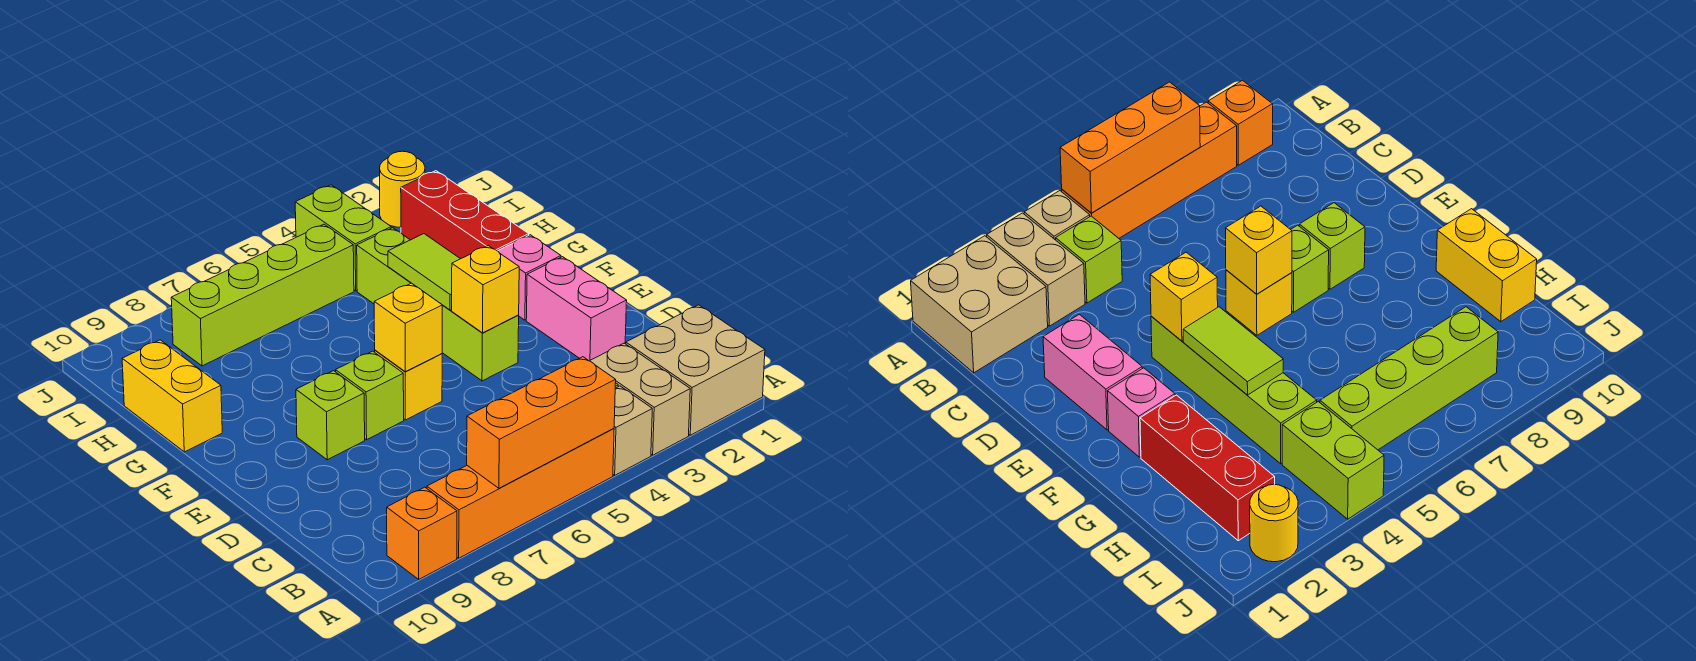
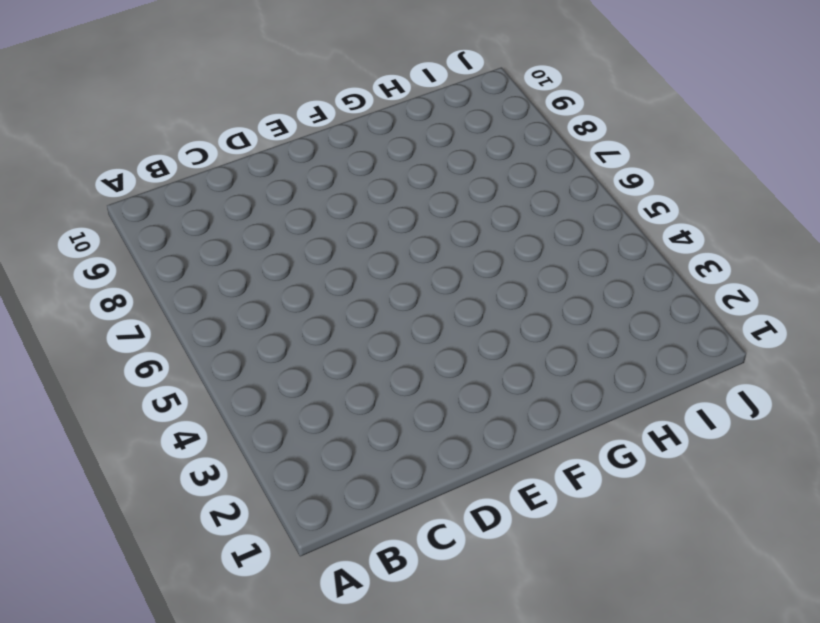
none -> tan brick A1:B2 level 1
none -> tan brick A3:B3 level 1
none -> tan brick A4 level 1

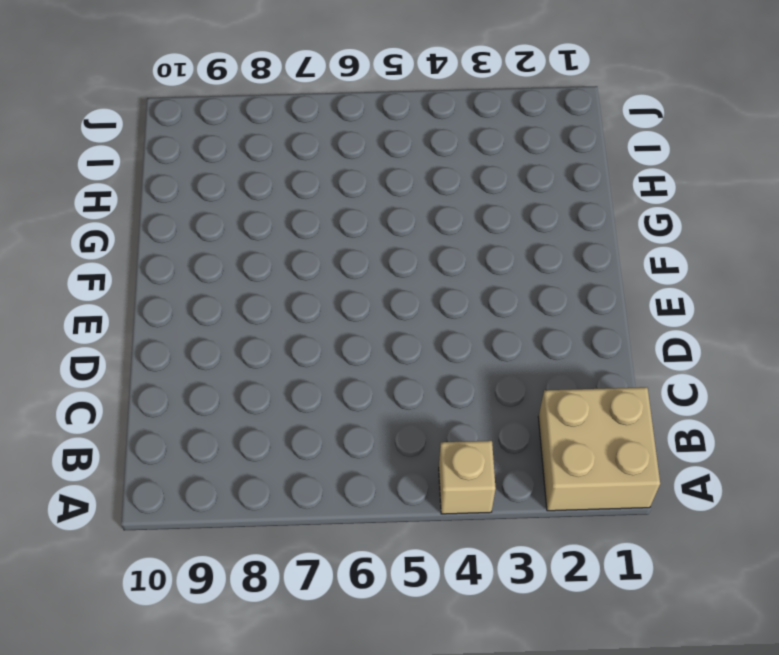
none -> tan brick A3:B3 level 1
none -> orange brick A5:A8 level 1
none -> orange brick A9 level 1

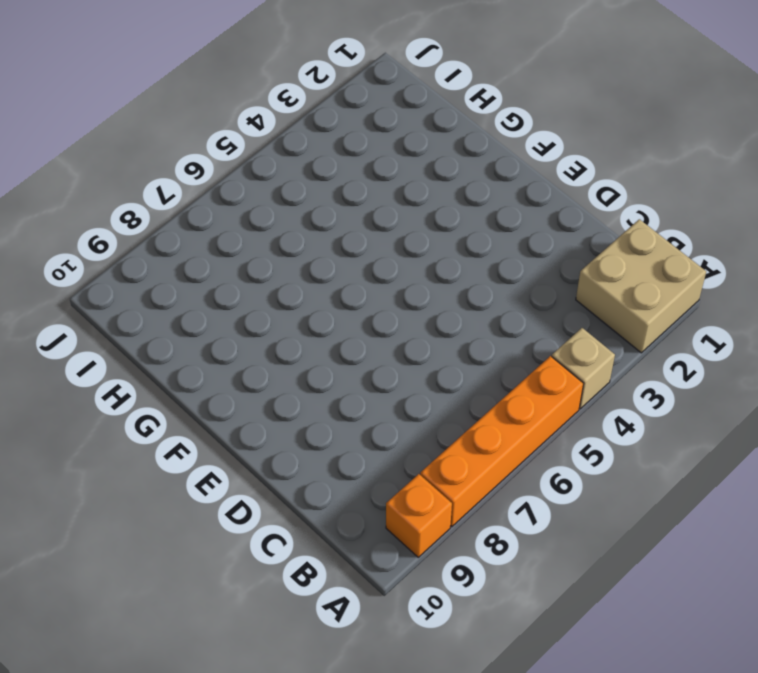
none -> tan brick A3:B3 level 1
none -> lime brick B4 level 1
none -> pink brick D2:E2 level 1

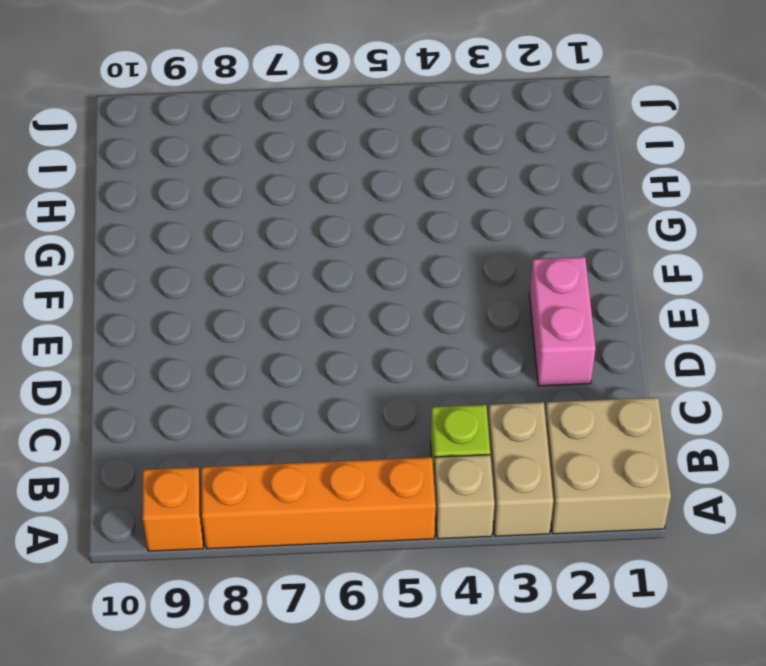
none -> lime brick E4:H4 level 1
none -> yellow brick E6 level 1
none -> lime brick E7 level 1

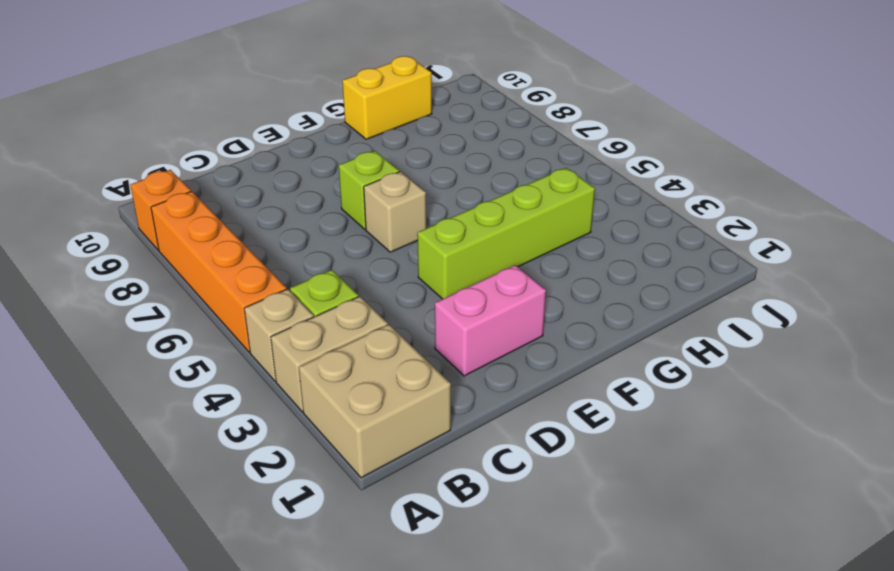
tan brick E6 level 1 -> yellow brick E6 level 1
none -> lime brick E8 level 1
none -> pink brick F2 level 1
none -> red brick G2:I2 level 1

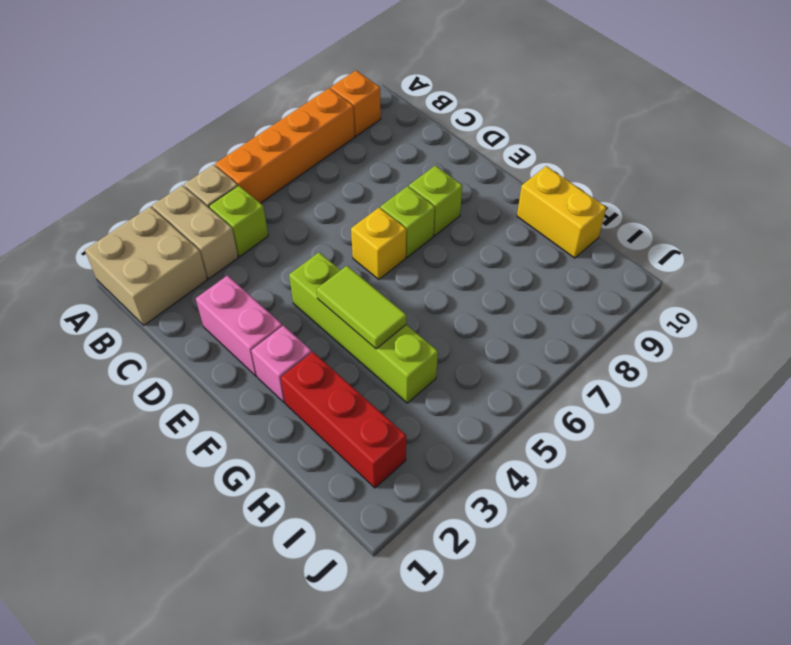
none -> lime brick I4:J4 level 1
none -> lime brick I5:I8 level 1
none -> yellow round brick J2 level 1

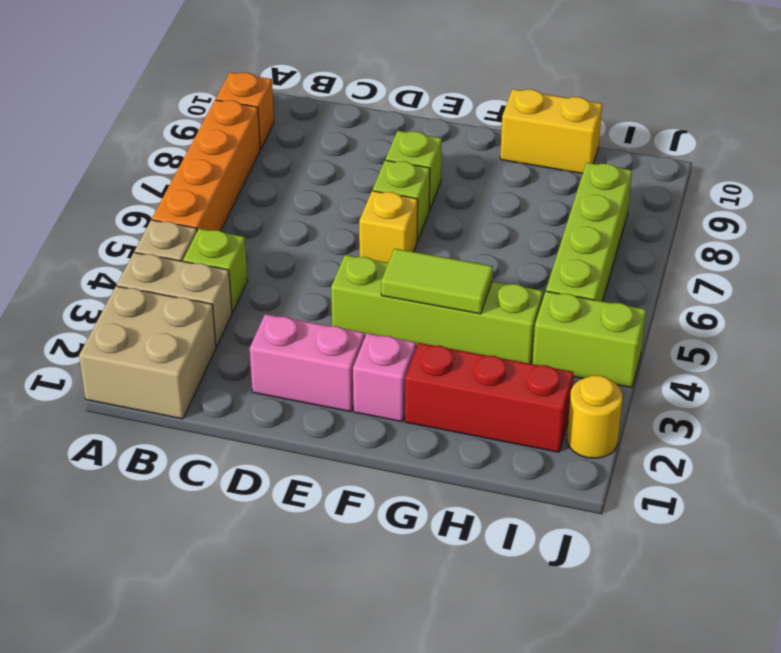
none -> orange brick A5:A7 level 2
none -> yellow brick E4 level 2
none -> yellow brick E6 level 2

